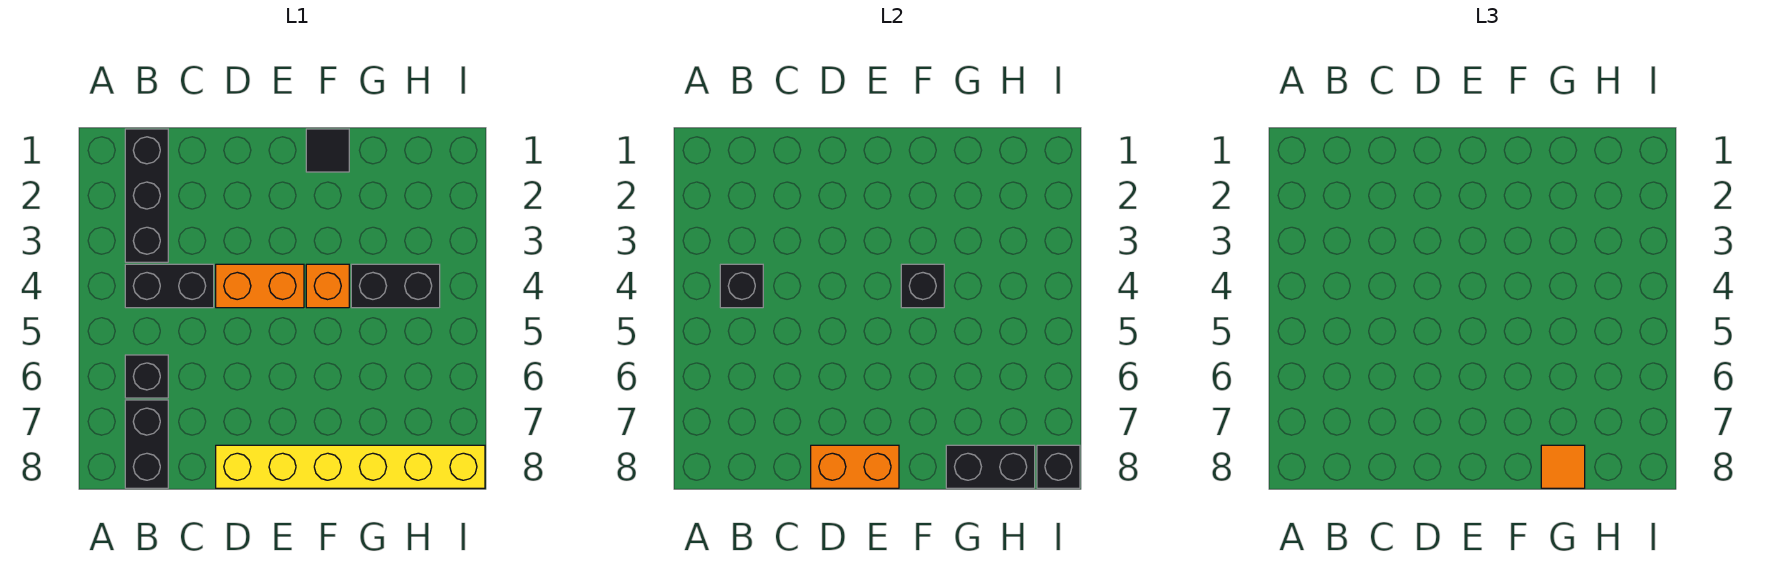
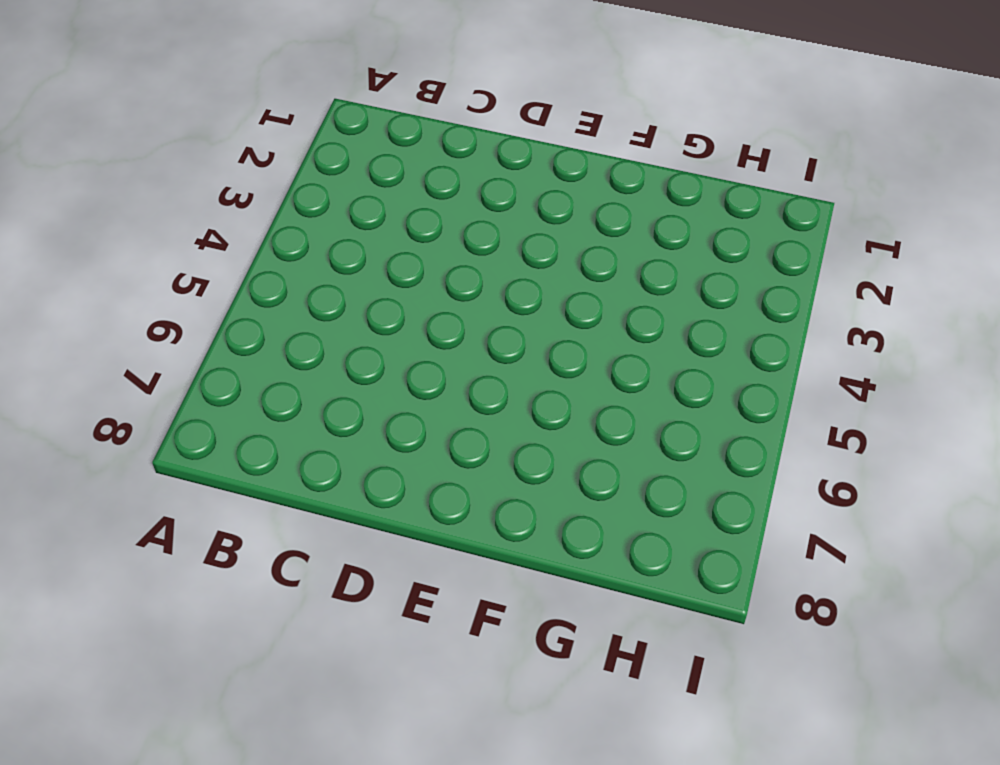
none -> black brick B1:B3 level 1
none -> black brick B4:C4 level 1
none -> black brick B6 level 1

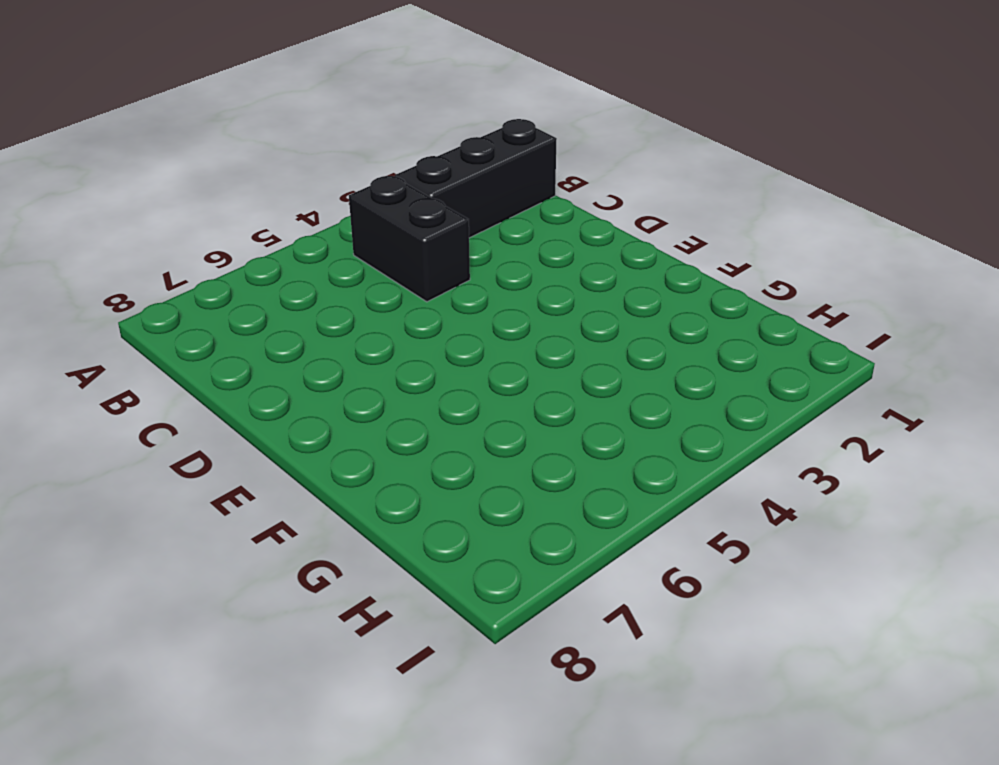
none -> black brick B6 level 1
none -> black brick B7:B8 level 1
none -> orange brick D4:E4 level 1

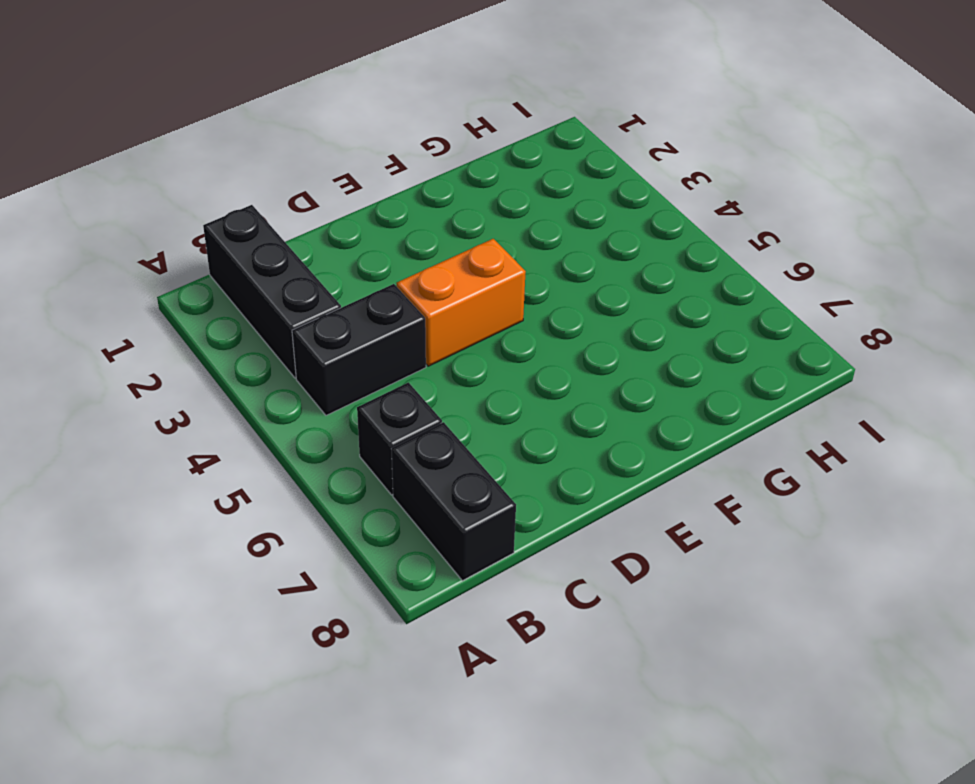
none -> yellow brick D8:I8 level 1
none -> black tile F1 level 1
none -> orange brick F4 level 1

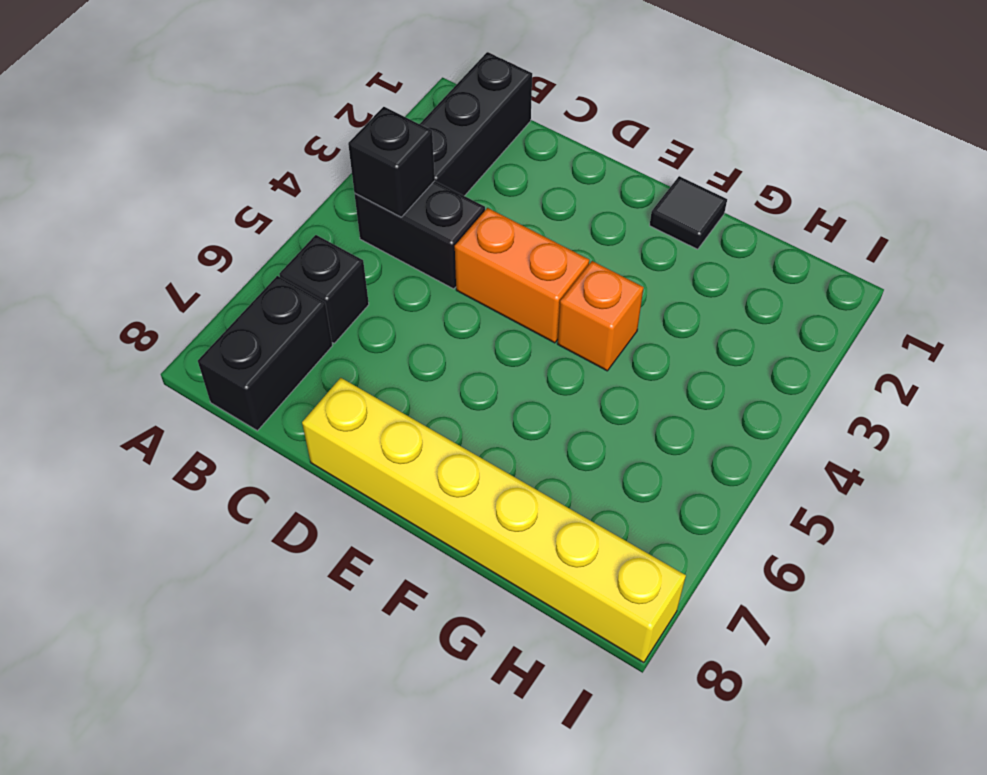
none -> black brick G4:H4 level 1
none -> orange brick D8:E8 level 2
none -> black brick F4 level 2

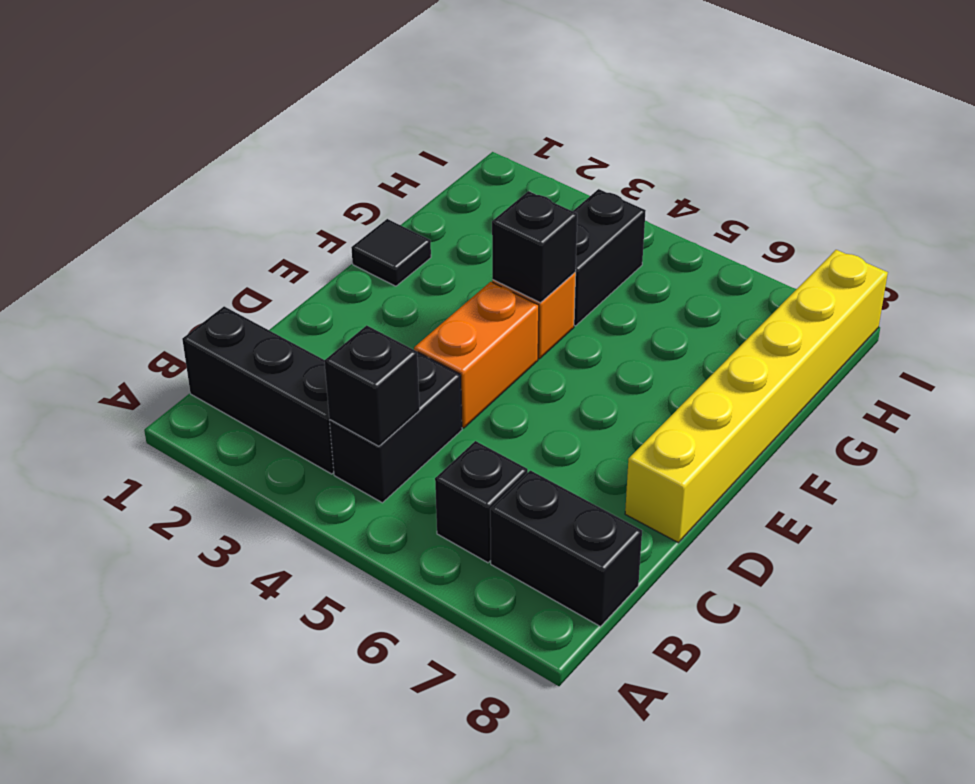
none -> orange brick D8:E8 level 2
none -> black brick G8:H8 level 2
none -> black brick I8 level 2

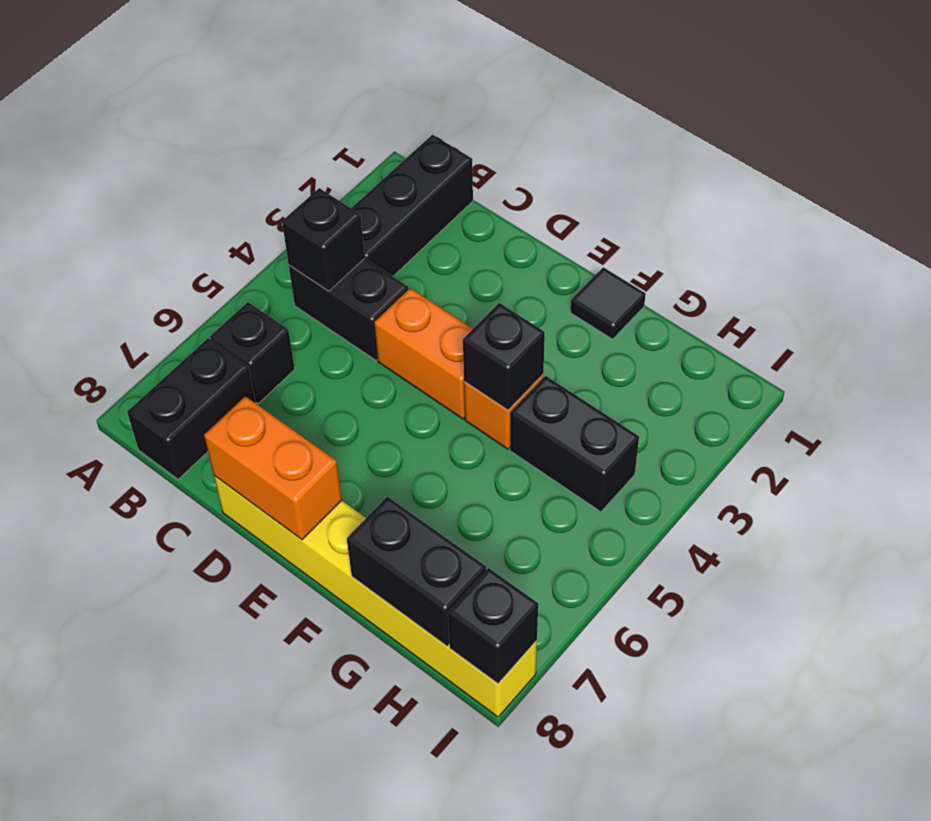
none -> orange tile G8 level 3

